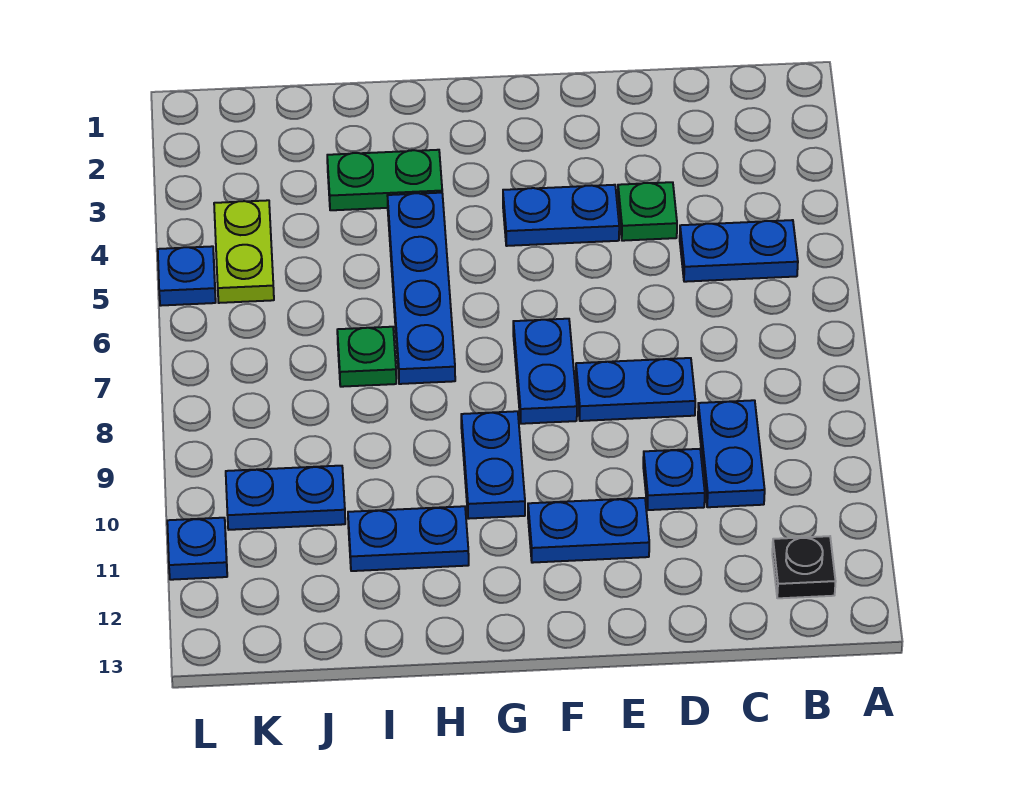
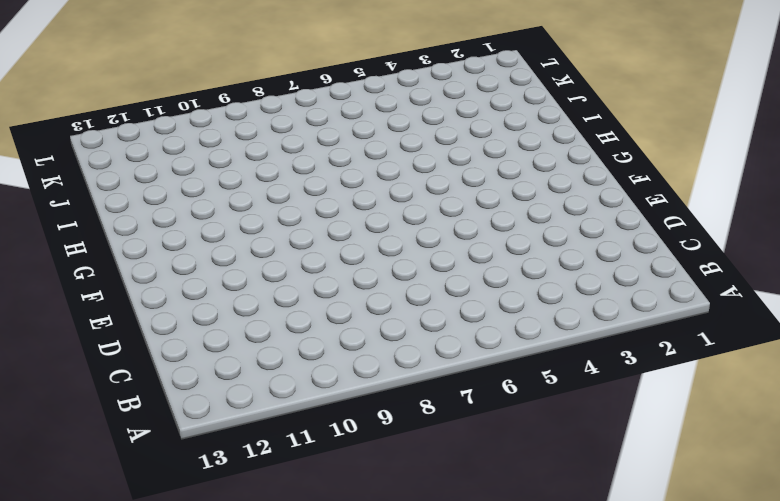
none -> blue plate B5:C5 level 1
none -> black plate B12 level 1
none -> blue plate C9:C10 level 1

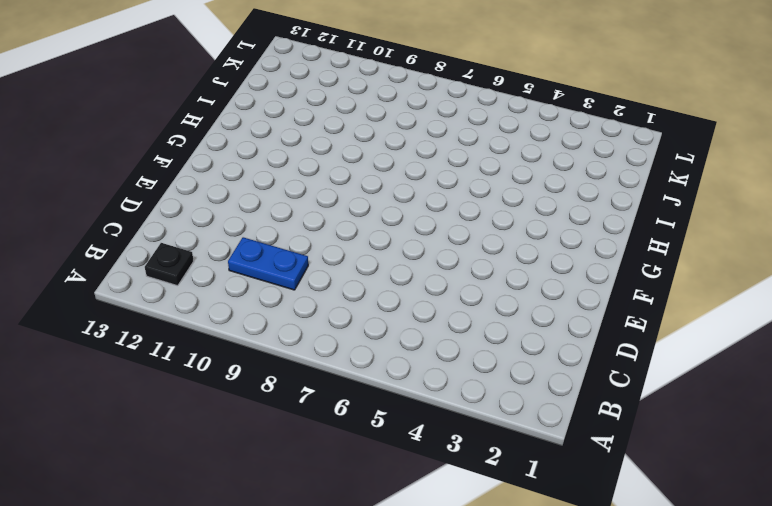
none -> blue plate B5:C5 level 1
none -> green plate D4 level 1
none -> blue plate D8:E8 level 1

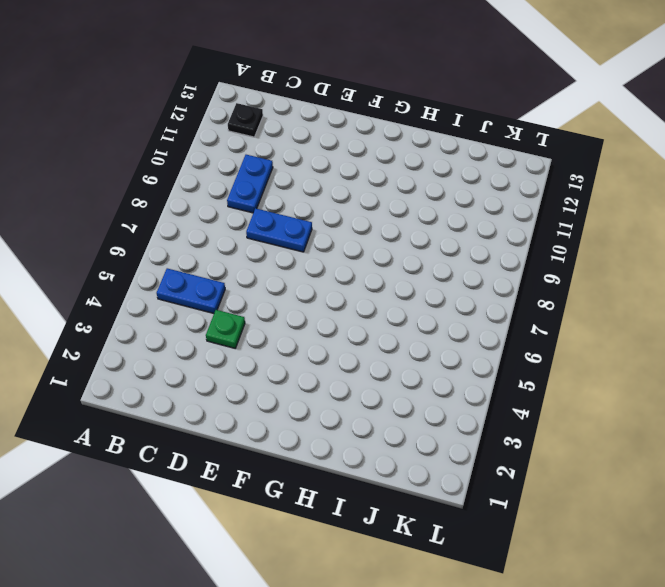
none -> blue plate D10 level 1
none -> blue plate E4:F4 level 1
none -> blue plate E11:F11 level 1

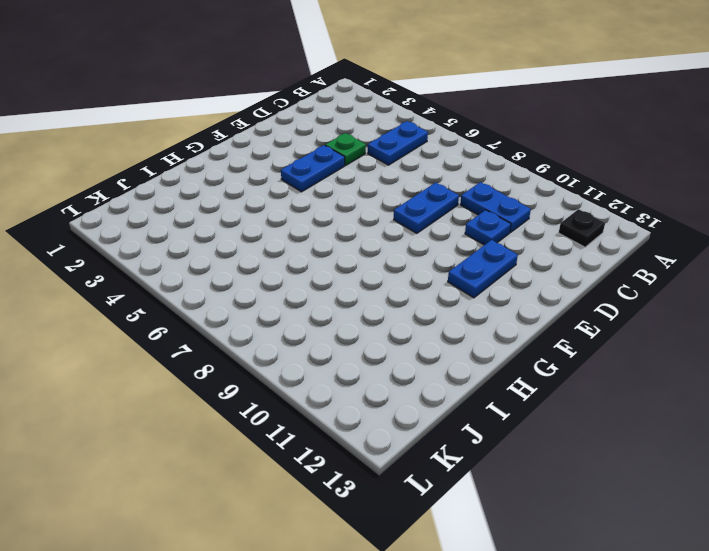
none -> blue plate F7:F8 level 1
none -> blue plate G9:G10 level 1
none -> green plate H3:I3 level 1

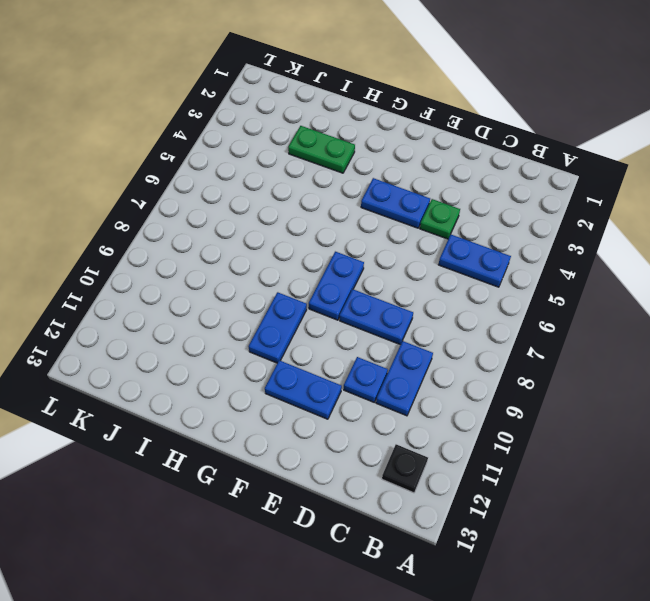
none -> blue plate H4:H7 level 1
none -> blue plate H11:I11 level 1
none -> green plate I7 level 1

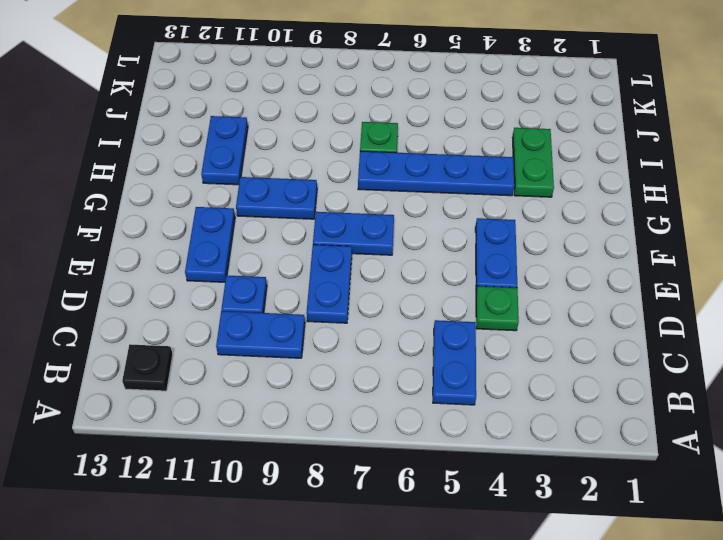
none -> blue plate J10:K10 level 1
none -> lime plate K4:K5 level 1
none -> blue plate L5 level 1

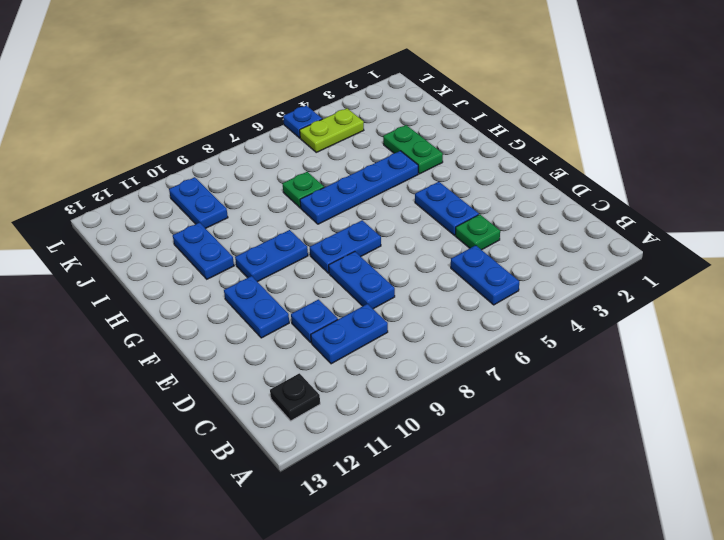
none -> blue plate L11 level 1

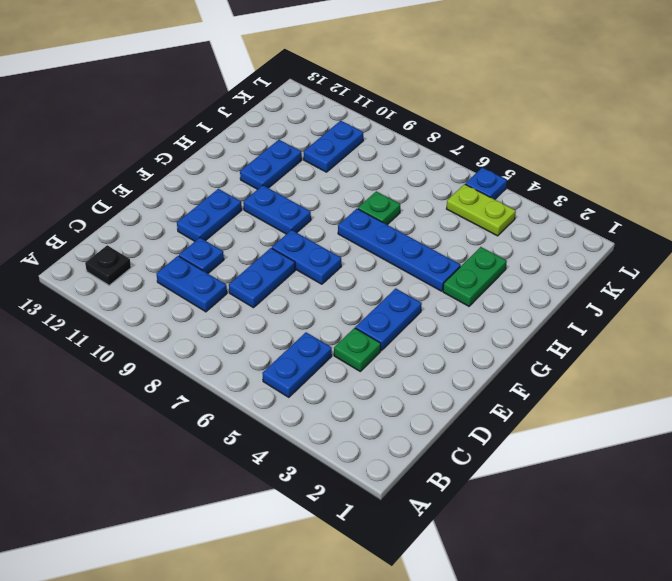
none -> blue plate L11 level 1

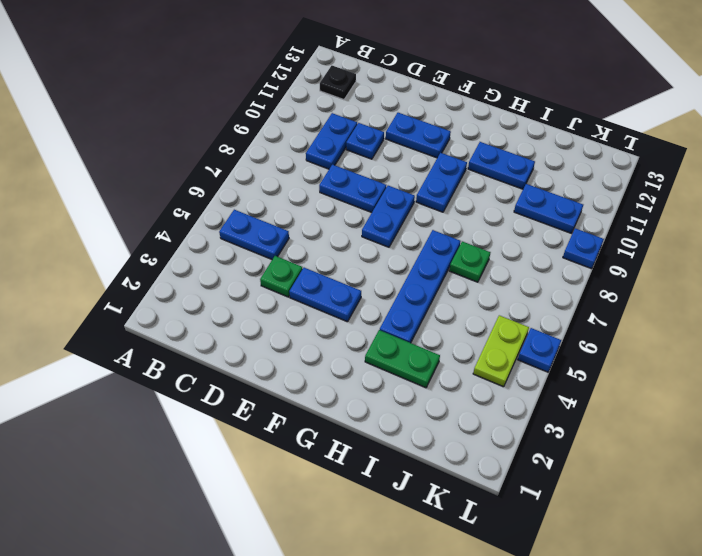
blue plate L9 level 1 -> blue plate L11 level 1

